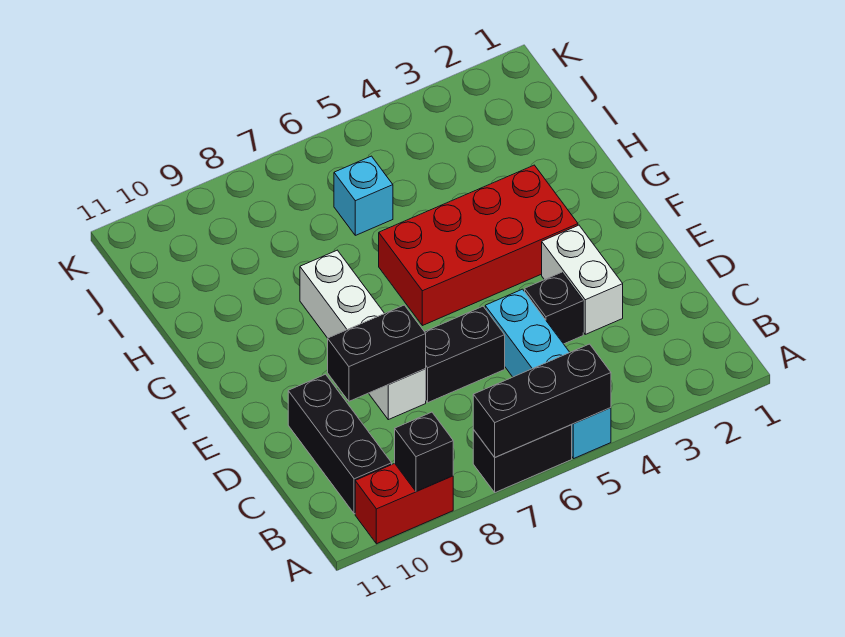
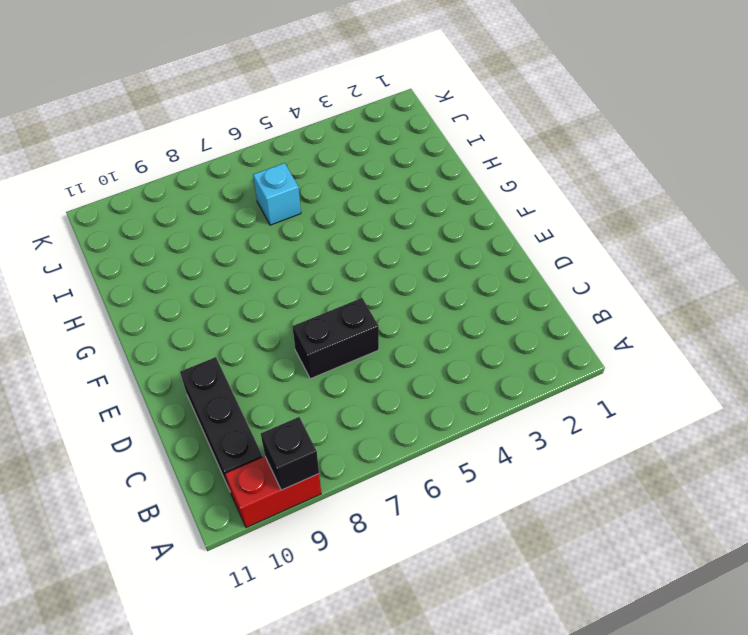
none -> cyan brick A5:D5 level 1
none -> black brick A6:A7 level 1
none -> white brick D3:E3 level 1

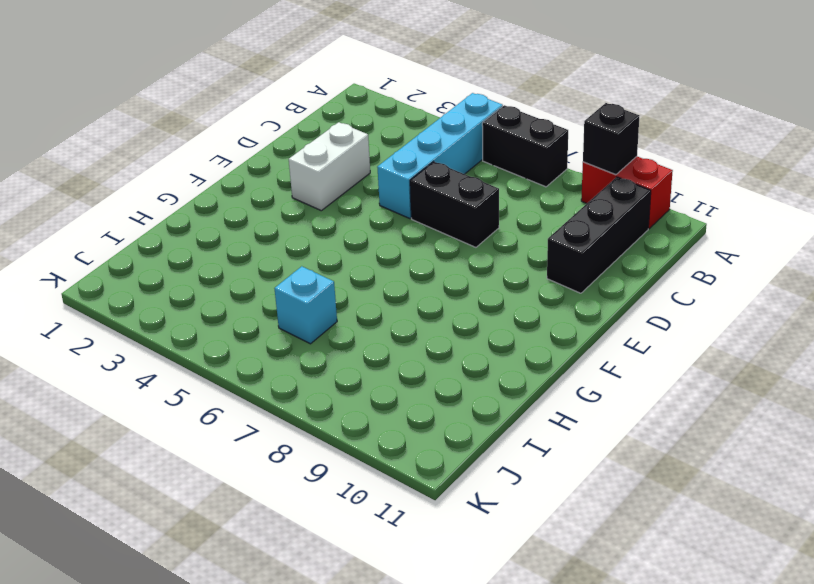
none -> black brick D4 level 1
none -> white brick D8:G8 level 1
none -> red brick F3:G6 level 1

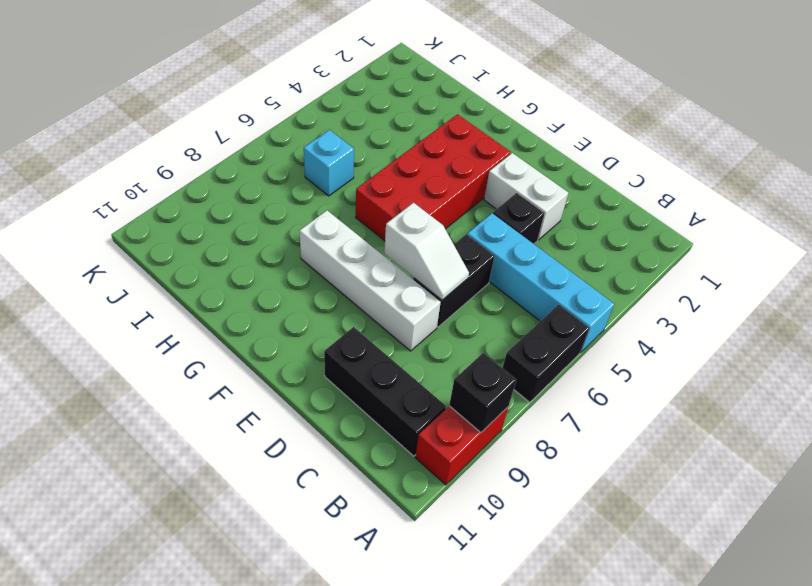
white slope D7:E7 level 2 top E -> none
none -> black brick A5:A7 level 2
none -> black brick D8:D9 level 2

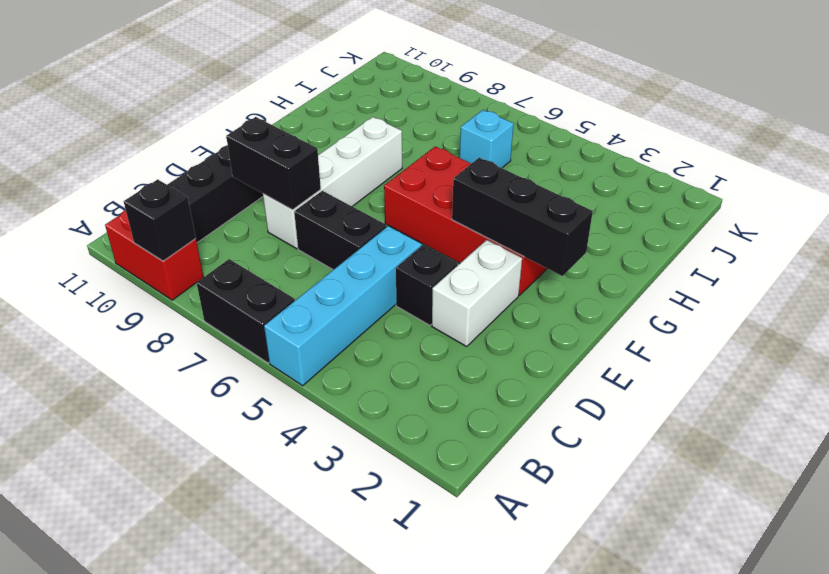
black brick F2:F4 level 2 -> black brick A5:A7 level 2

